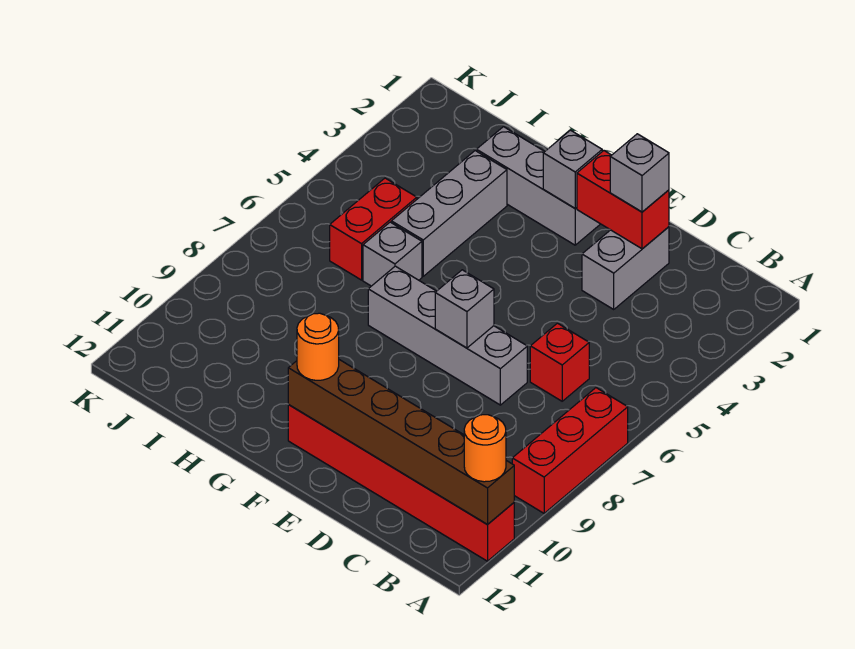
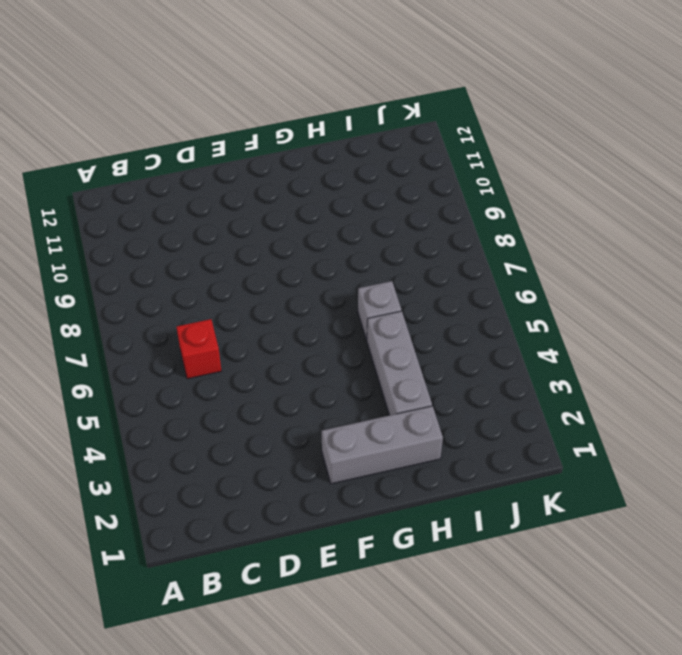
none -> red brick A7:A9 level 1
none -> red brick A11:F11 level 1
none -> grey brick D2:D3 level 1

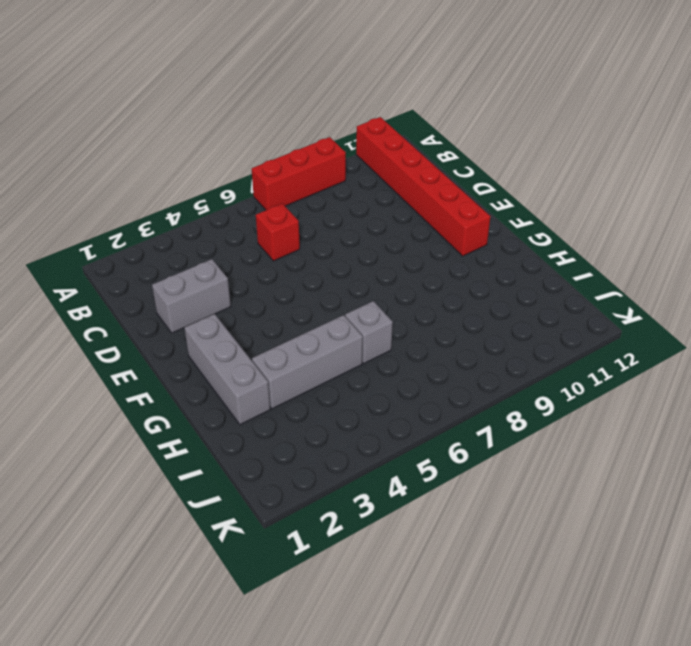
none -> grey brick D7:G7 level 1
none -> red brick I5:I6 level 1
none -> brown brick A11:F11 level 2

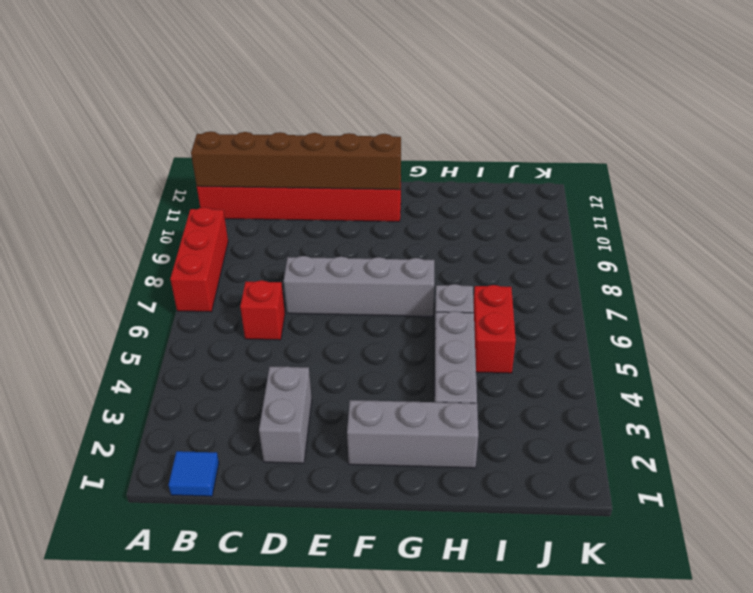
blue tile B1 level 1 -> none
none -> red brick D2:E2 level 2
none -> grey brick E7 level 2
none -> grey brick F2 level 2

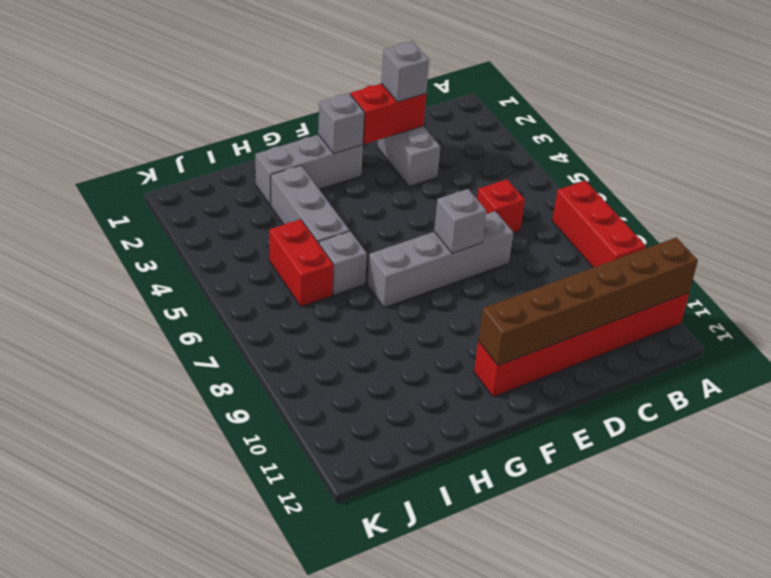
none -> orange round brick A11 level 3
none -> orange round brick F11 level 3

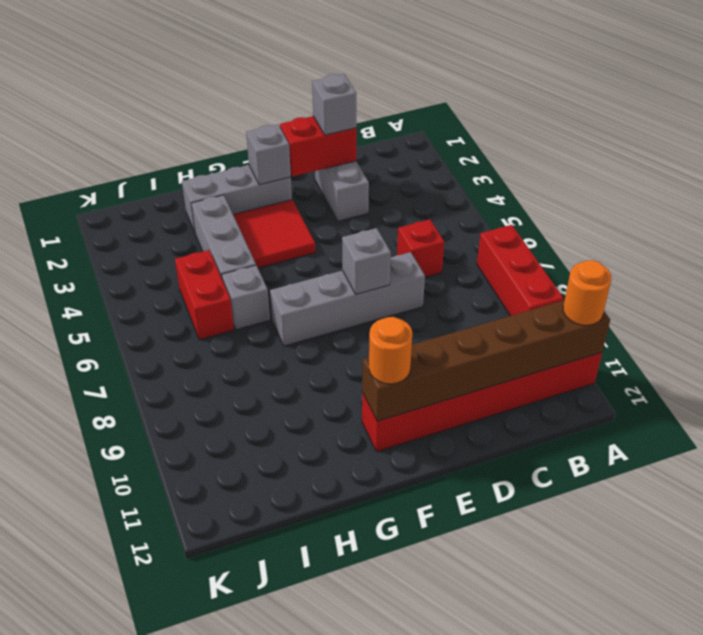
red tile F3:G4 level 1 -> none

